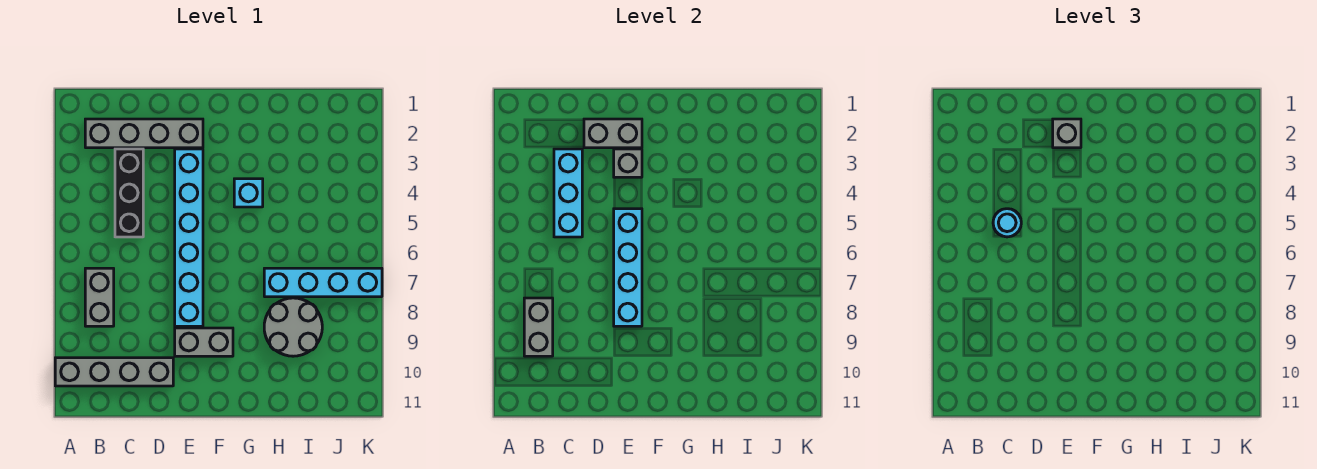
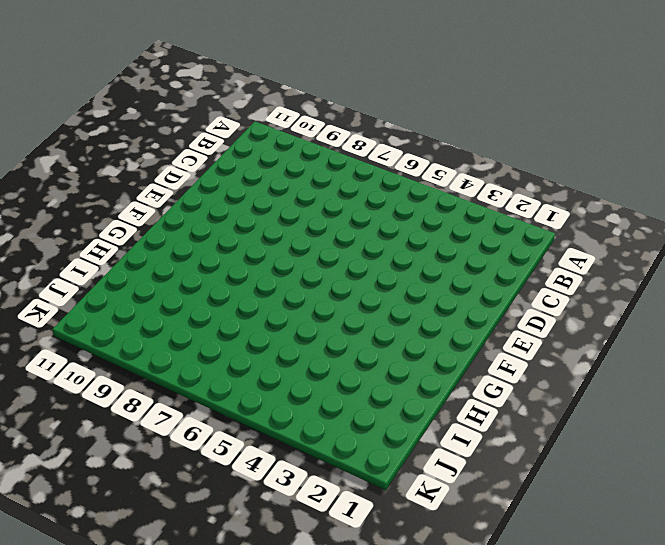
none -> grey brick A10:D10 level 1
none -> grey brick B2:E2 level 1
none -> grey brick B7:B8 level 1

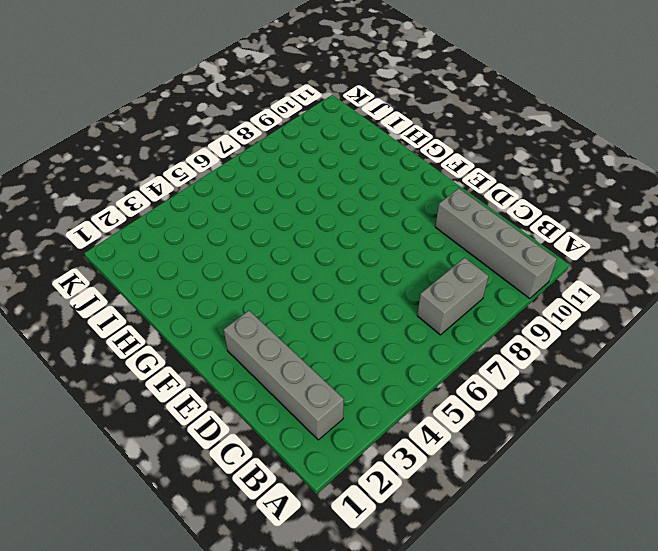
none -> black brick C3:C5 level 1
none -> cyan brick E3:E8 level 1
none -> grey brick E9:F9 level 1

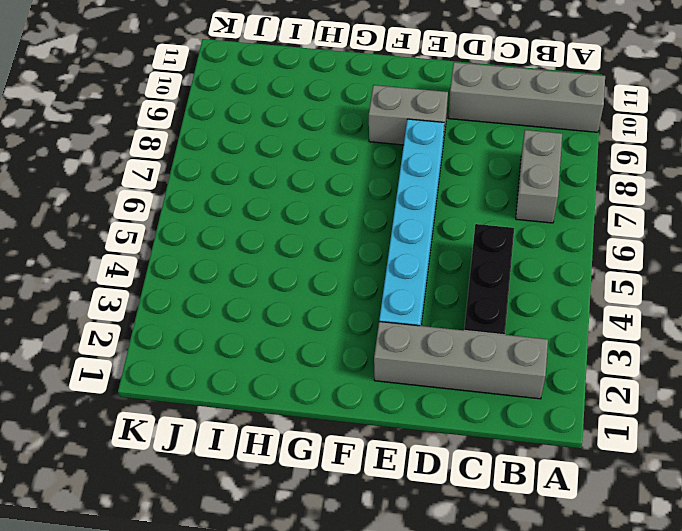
none -> cyan brick G4 level 1
none -> cyan brick H7:K7 level 1
none -> grey round brick H8:I9 level 1

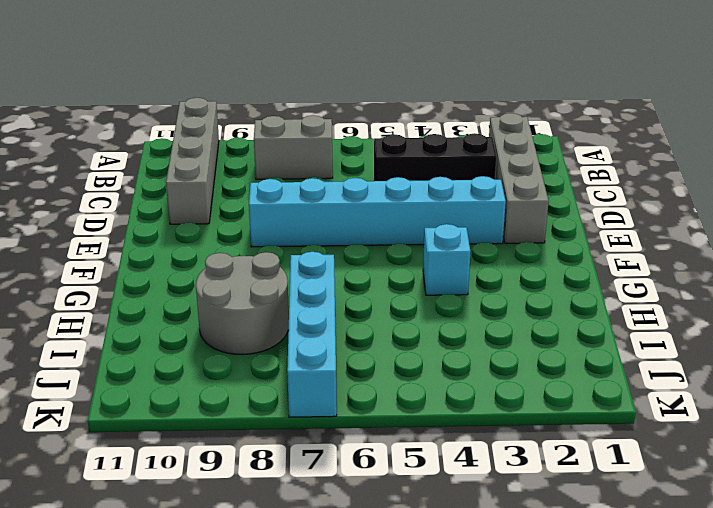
none -> grey brick E9:F9 level 1
none -> grey brick B8:B9 level 2
none -> cyan brick C3:C5 level 2

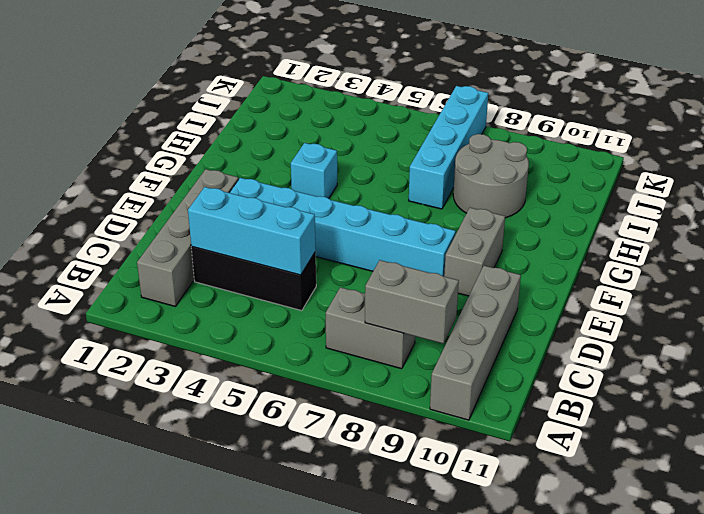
none -> grey brick D2:E2 level 2
none -> grey brick E3 level 2
none -> cyan brick E5:E8 level 2

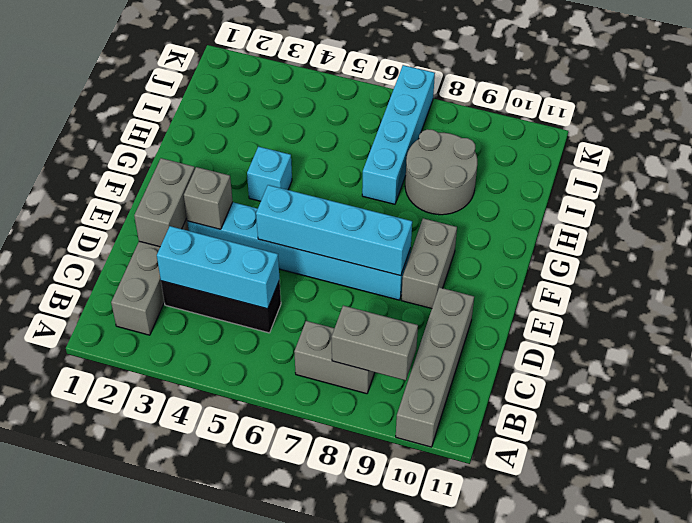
none -> cyan round brick C5 level 3
none -> grey brick E2 level 3

